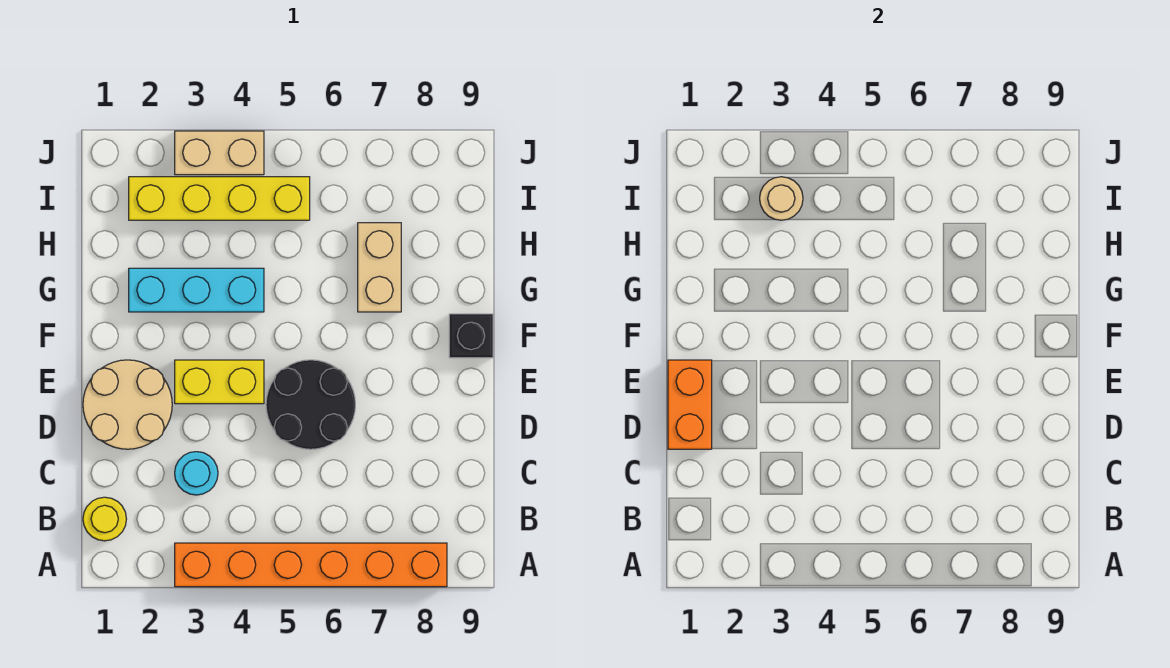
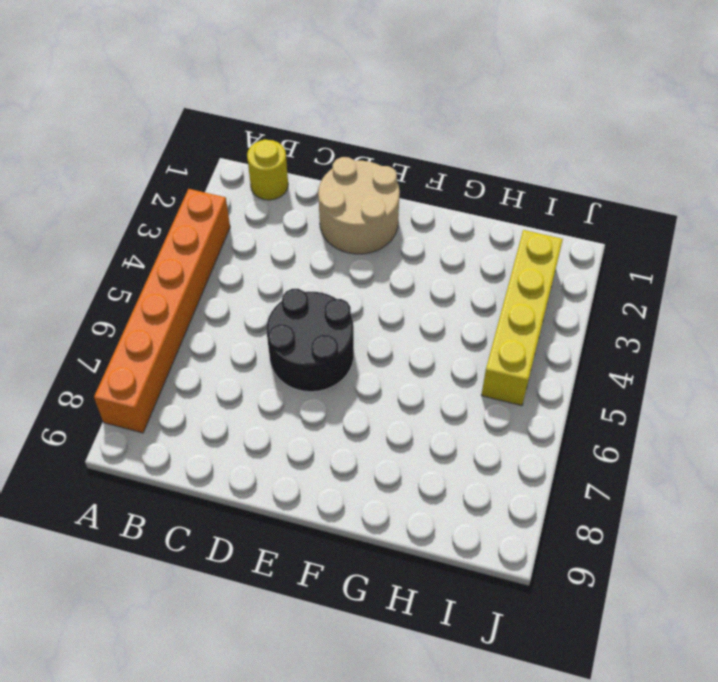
none -> cyan round brick C3 level 1
none -> yellow brick E3:E4 level 1
none -> black brick F9 level 1

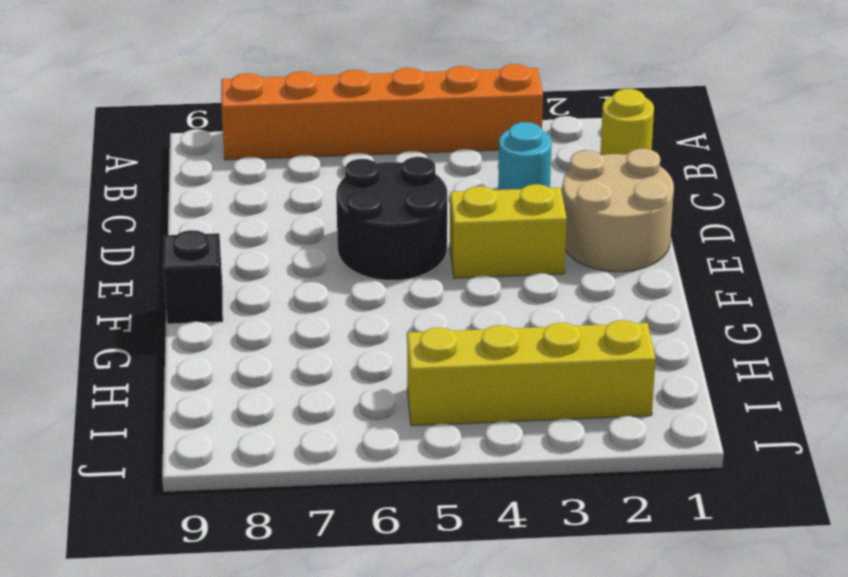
none -> cyan brick G2:G4 level 1
none -> tan brick G7:H7 level 1
none -> tan brick J3:J4 level 1

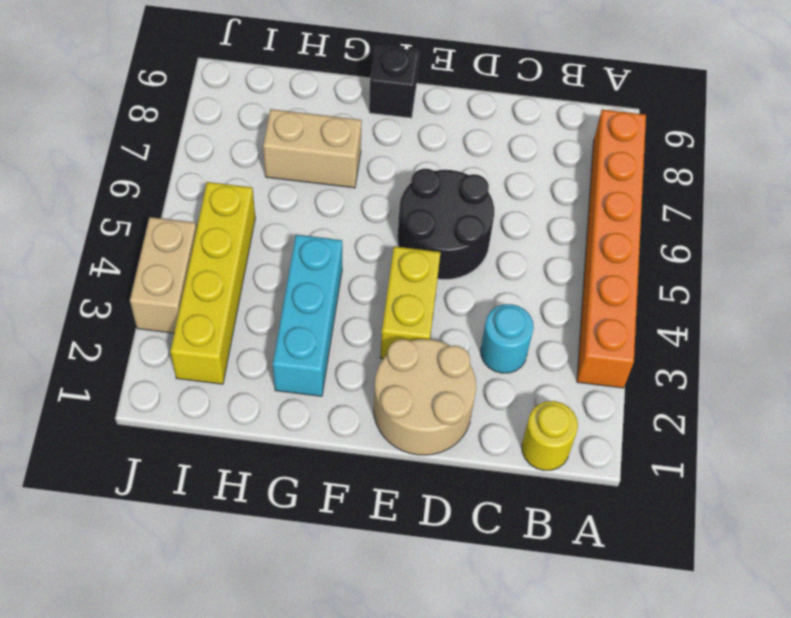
none -> orange brick D1:E1 level 2
none -> tan round brick I3 level 2

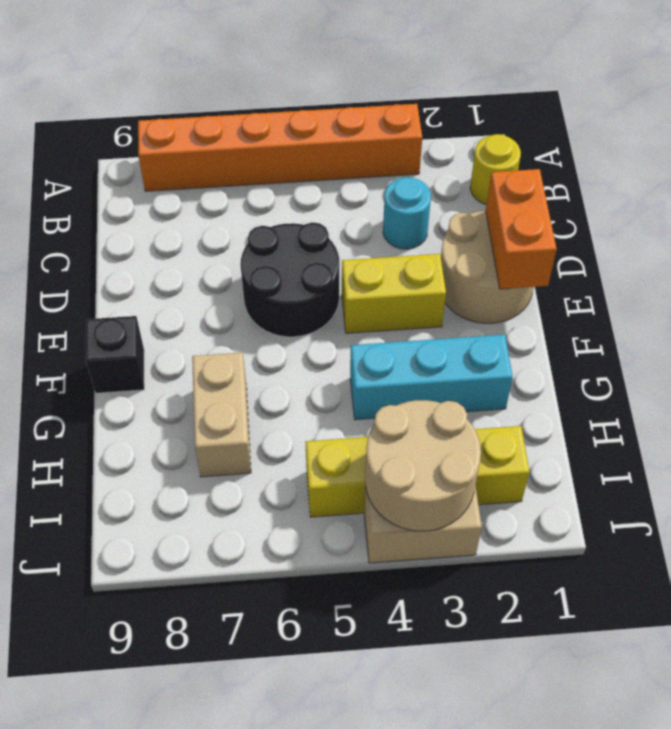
tan round brick I3:J4 level 2 -> tan round brick I3 level 2

